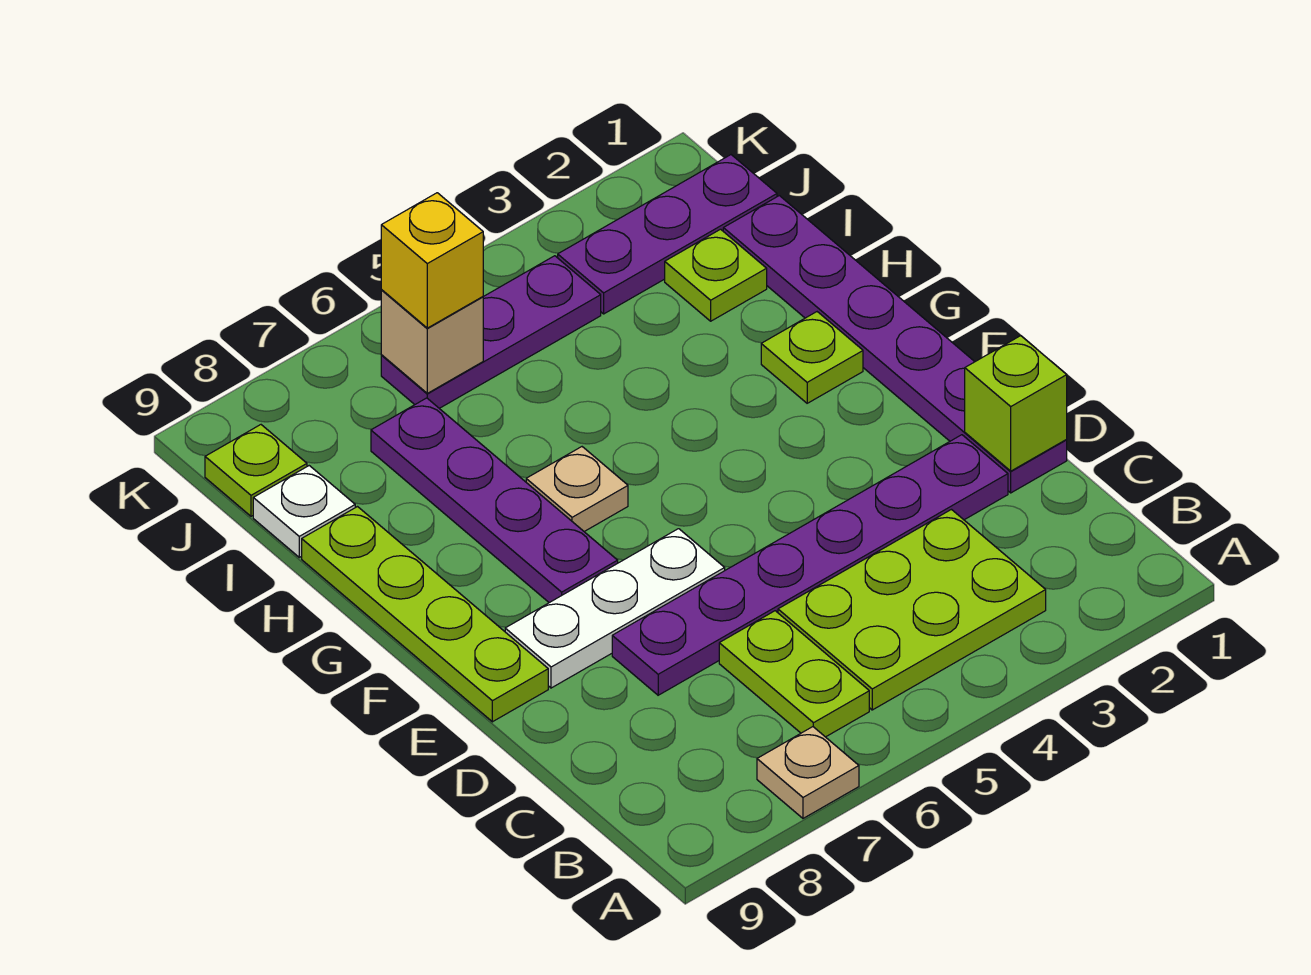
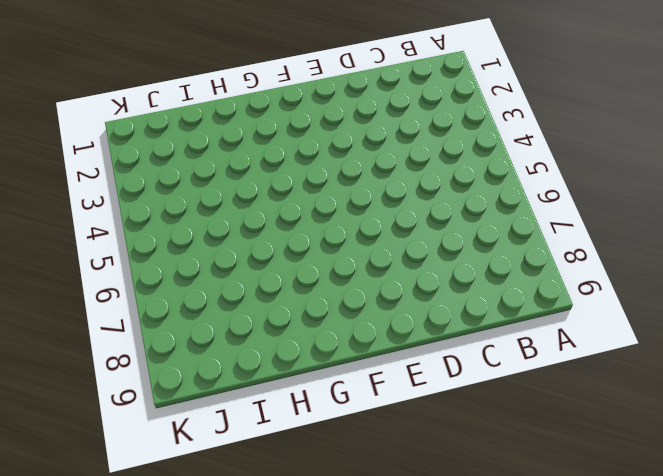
none -> tan plate A7 level 1
none -> lime plate B3:C5 level 1
none -> lime plate B6:C6 level 1

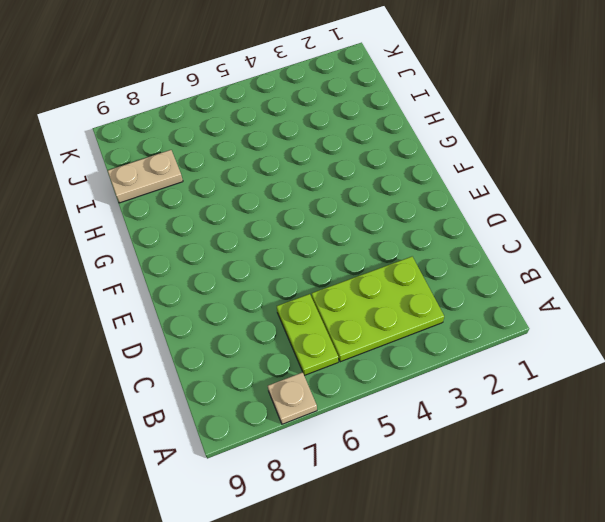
tan plate I8:I9 level 1 -> white plate I9 level 1
none -> purple plate D1:I1 level 1
none -> purple plate D2:D7 level 1
none -> white plate E6:E8 level 1

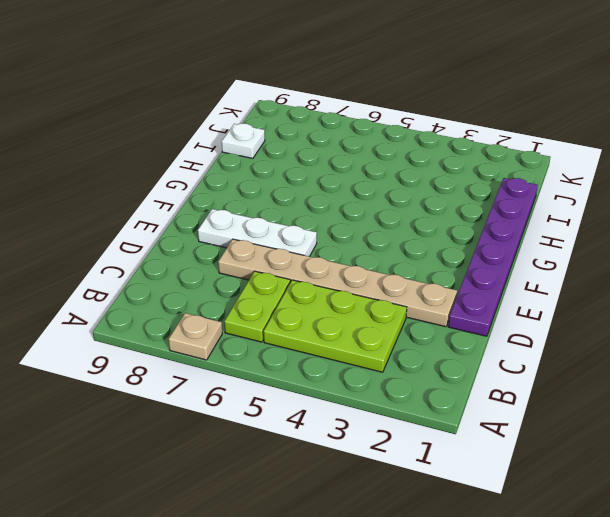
tan plate D2:D7 level 1 -> purple plate D2:D7 level 1
none -> lime plate E9:H9 level 1
none -> purple plate F7:I7 level 1
none -> lime plate G2 level 1

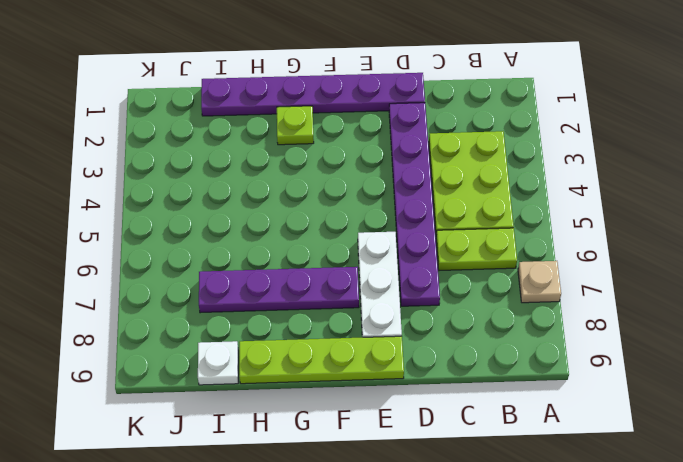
none -> tan plate G6 level 1
none -> lime plate I2 level 1
none -> purple plate J1:J3 level 1

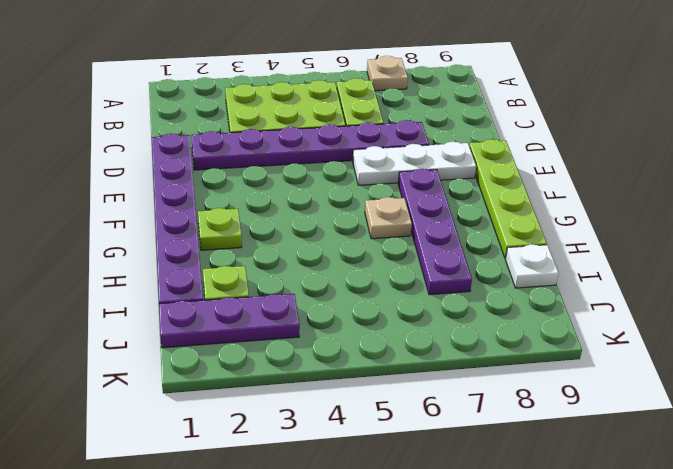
none -> purple plate J4:J6 level 1
none -> lime plate J9 level 1
none -> lime brick D1 level 2

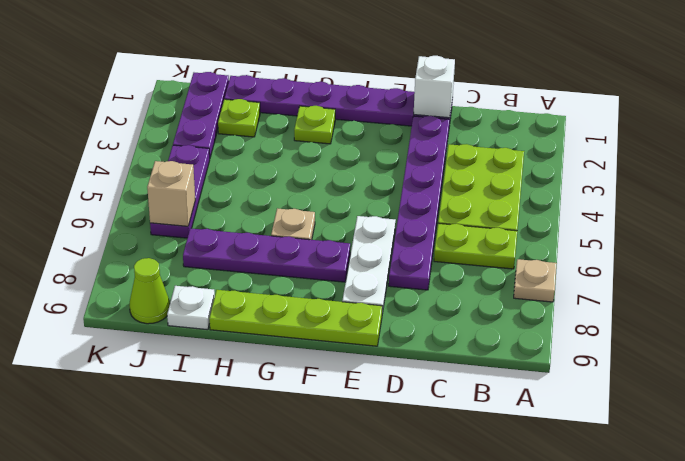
white brick D1 level 2 -> lime brick D1 level 2
lime cone J9 level 1 -> lime plate J9 level 1
none -> yellow brick J6 level 3

